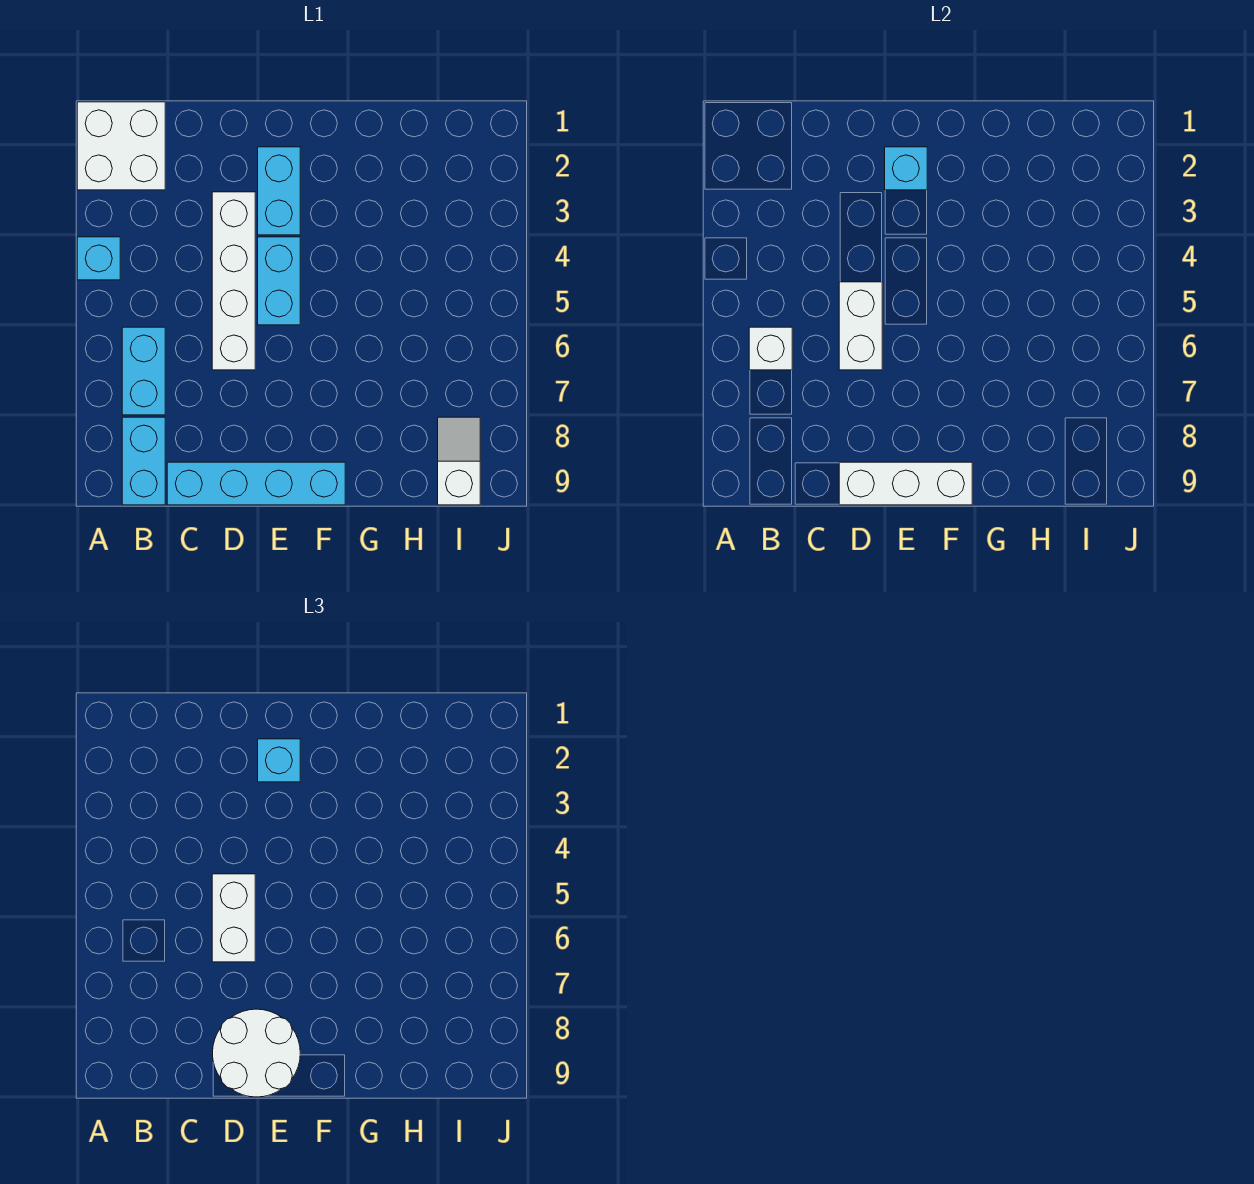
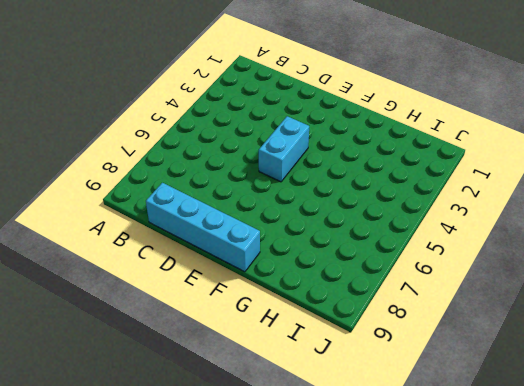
none -> white brick A1:B2 level 1
none -> cyan brick A4 level 1
none -> cyan brick B6:B7 level 1

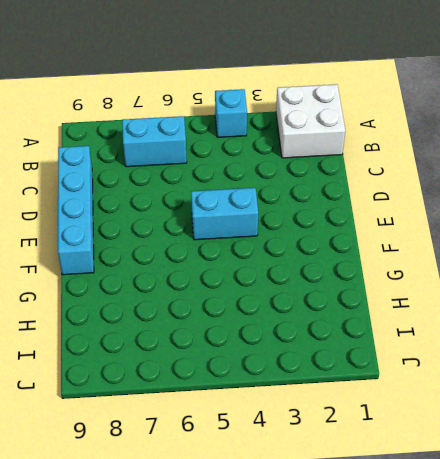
none -> cyan brick B8:B9 level 1
none -> white brick D3:D6 level 1
none -> cyan brick E2:E3 level 1

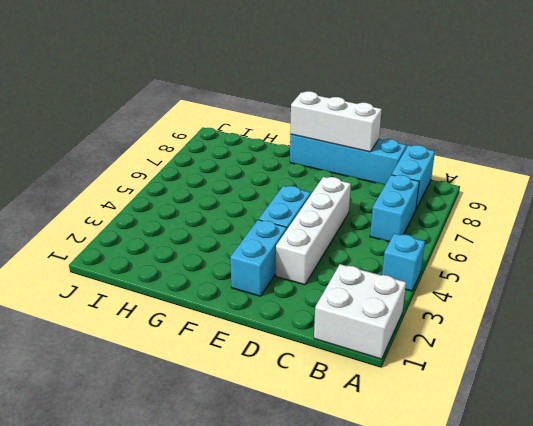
none -> white slope I8:I9 level 1 top 9
none -> white brick B6 level 2
none -> white brick D5:D6 level 2

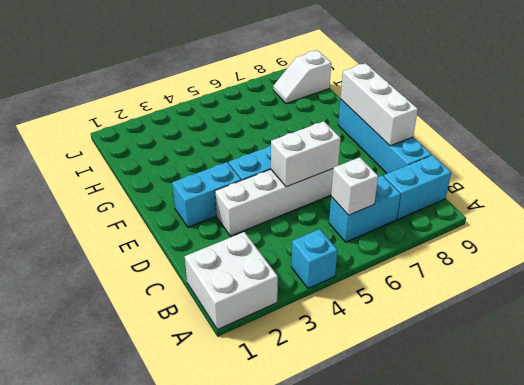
none -> cyan brick E2 level 2
none -> white brick D5:D6 level 3
none -> white round brick D8:E9 level 3

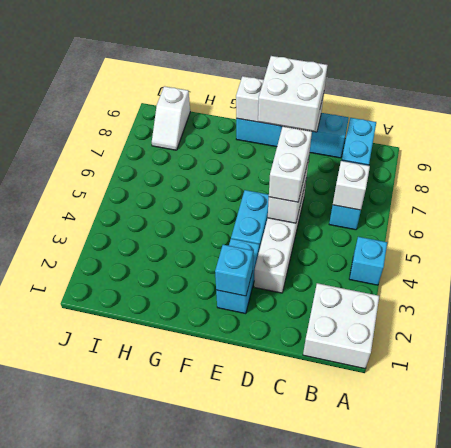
white brick D8:E9 level 3 -> white round brick D8:E9 level 3
none -> cyan brick E2 level 3

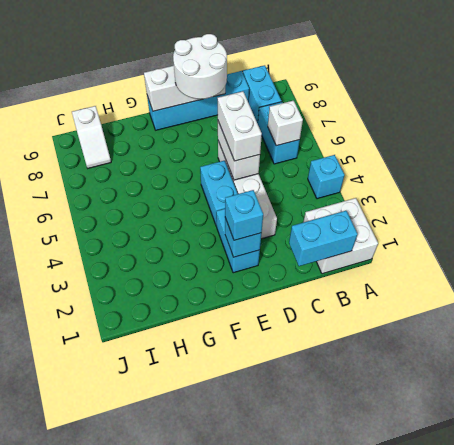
cyan brick B1:C1 level 2 -> none

